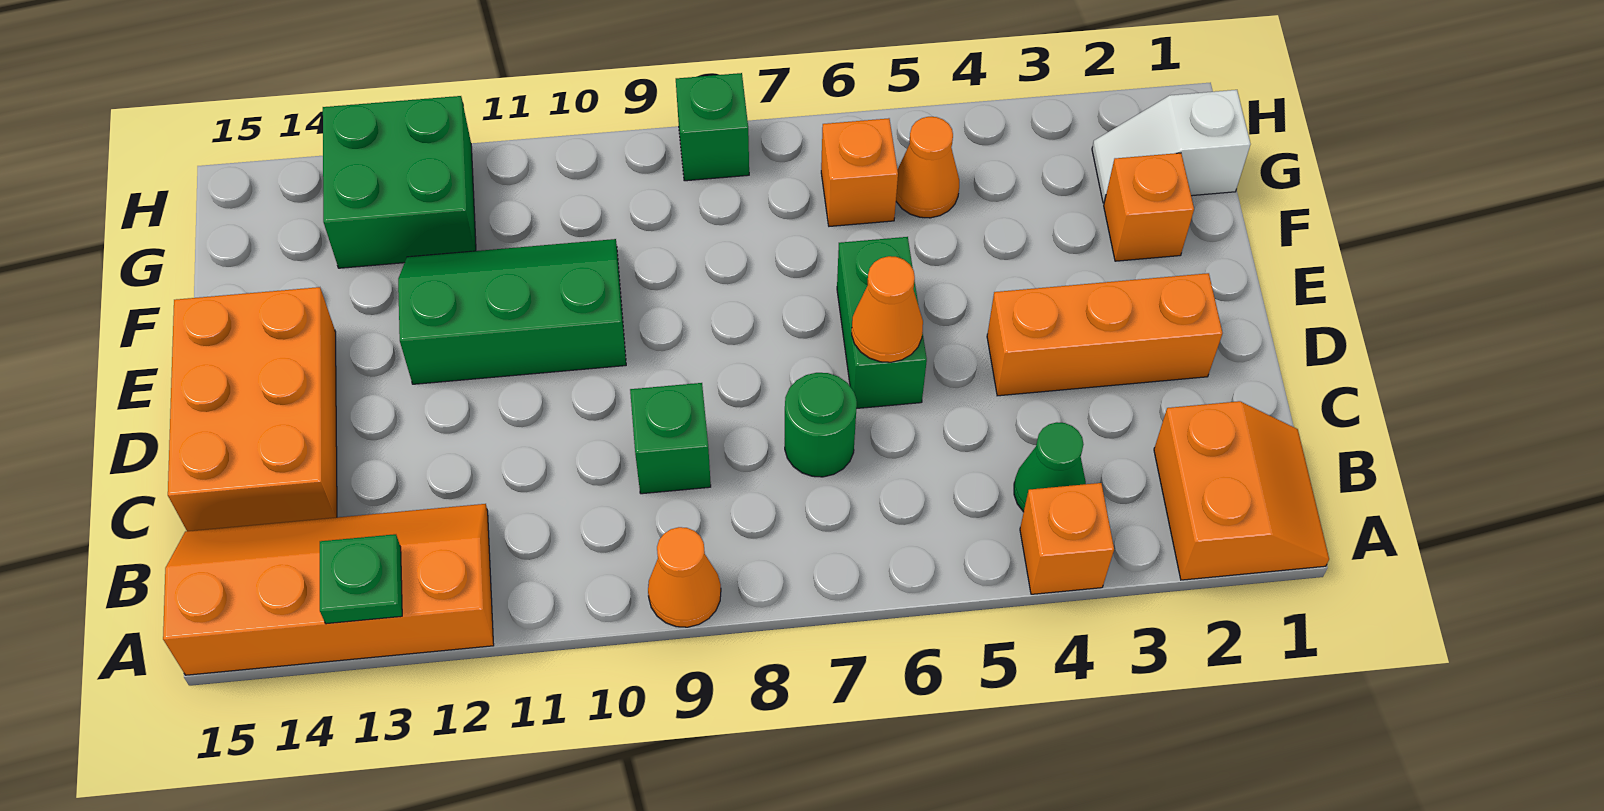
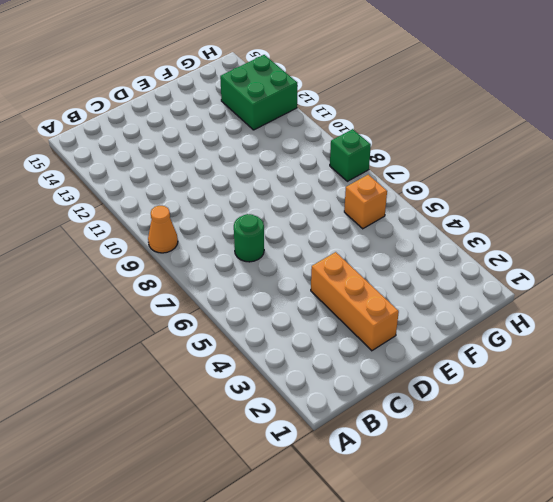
none -> orange slope A1:B2 level 1 top 2
none -> orange brick A4 level 1
none -> orange slope A12:B15 level 1 top A

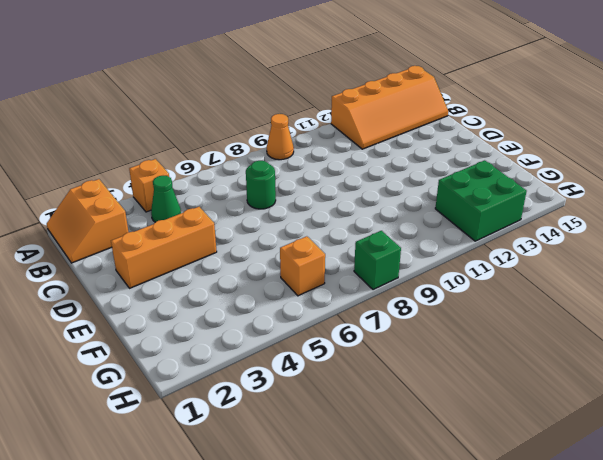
none -> green brick C9 level 1
none -> orange brick C14:E15 level 1
none -> green brick D6:E6 level 1

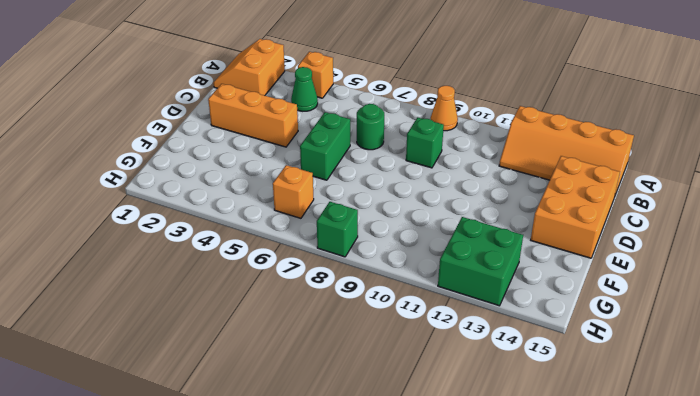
none -> green slope E10:F12 level 1 top E
none -> orange brick F2 level 1
none -> white slope G1:G2 level 1 top 1

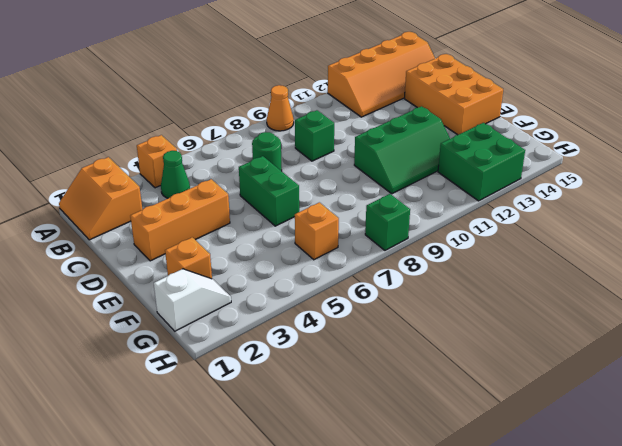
none -> orange cone G5 level 1
none -> green plate A13 level 2
none -> orange cone D6 level 2

